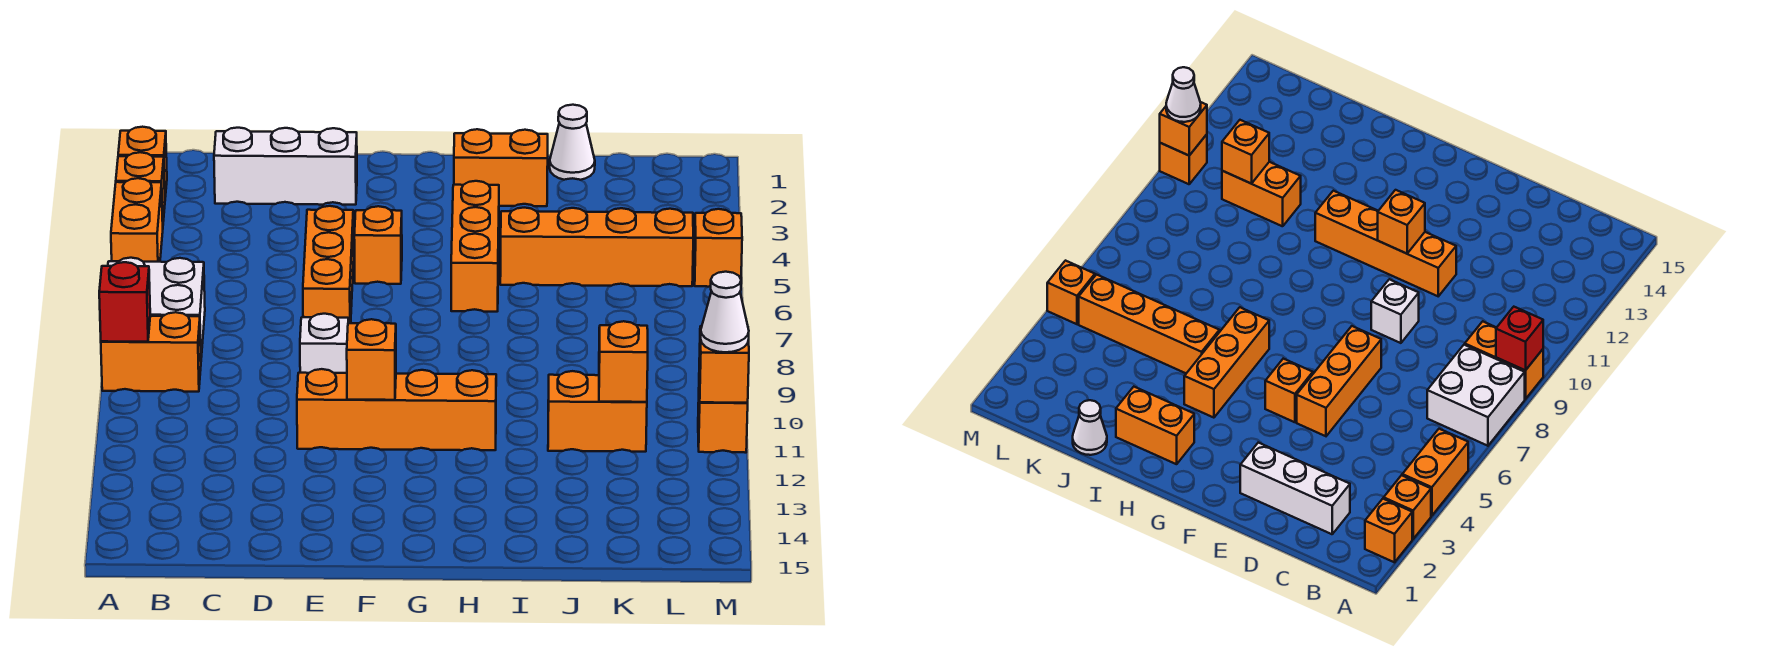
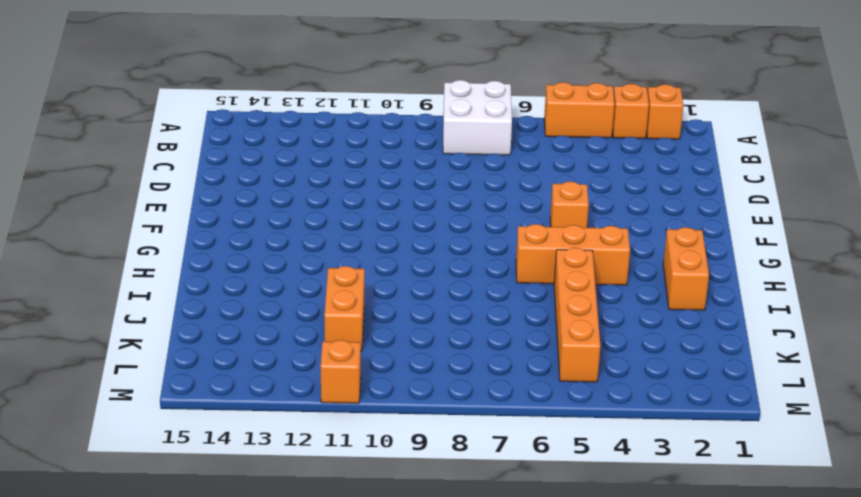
none -> orange brick A9:B9 level 1
none -> white brick C2:E2 level 1
none -> orange brick E5:E7 level 1

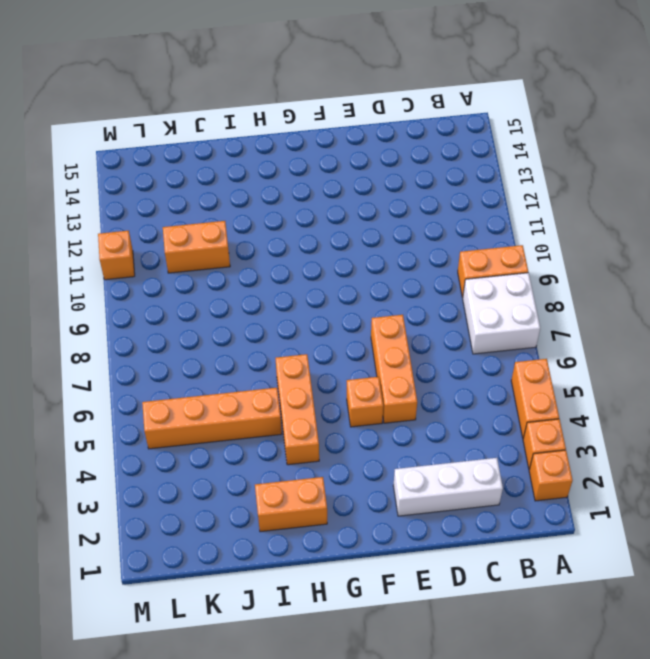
none -> white brick E9 level 1
none -> orange brick E11:H11 level 1
none -> white cone J1 level 1

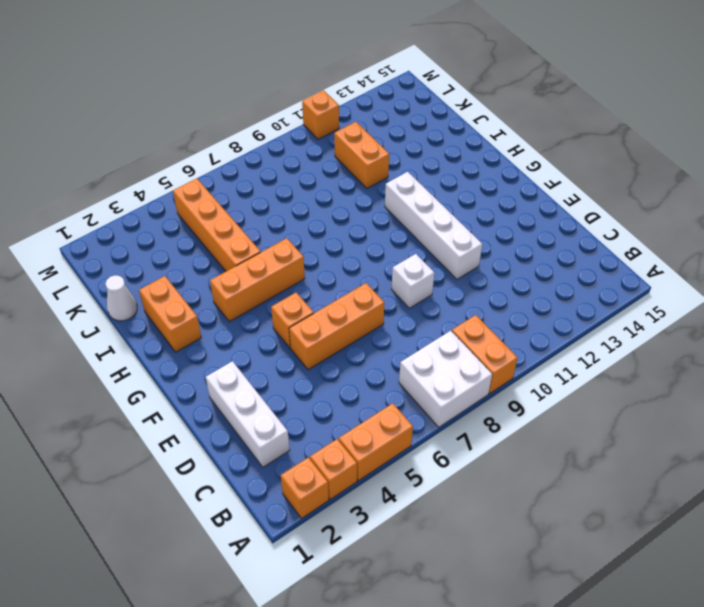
white brick E11:H11 level 1 -> orange brick E11:H11 level 1
none -> orange brick M5 level 1
none -> red brick A9 level 2
none -> orange brick F11 level 2

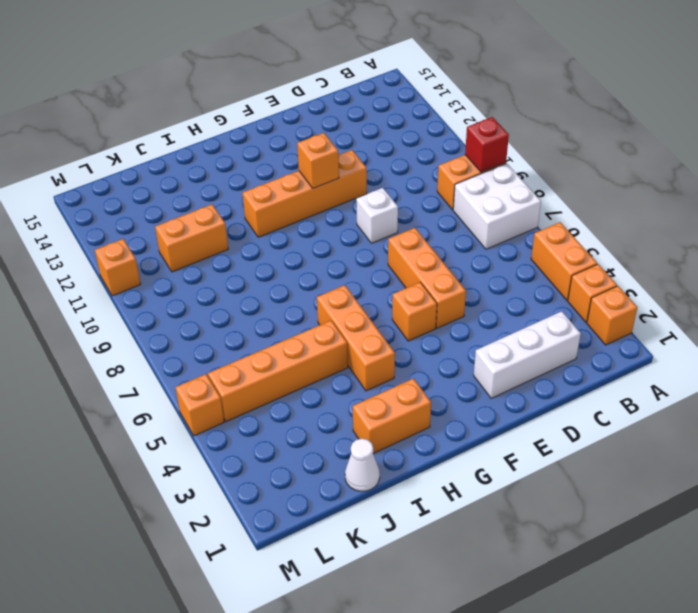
none -> orange brick K11 level 2
none -> orange brick M11 level 2
none -> white cone M11 level 3

